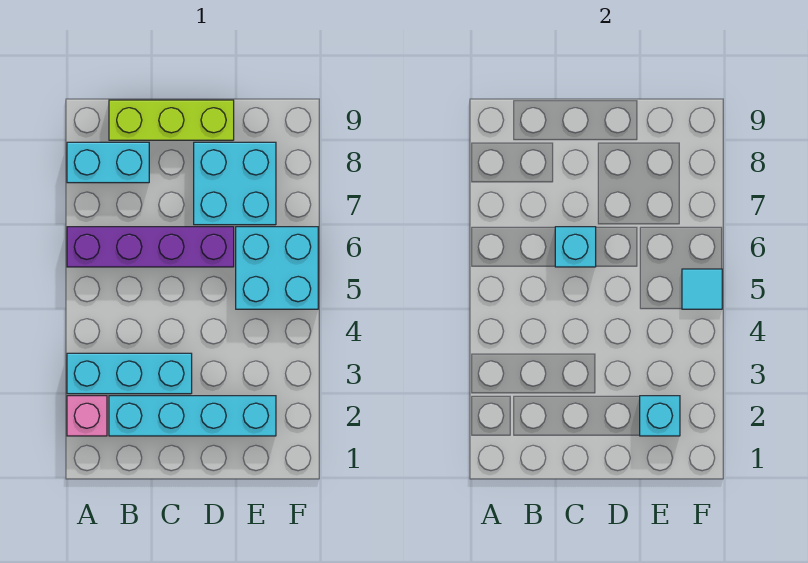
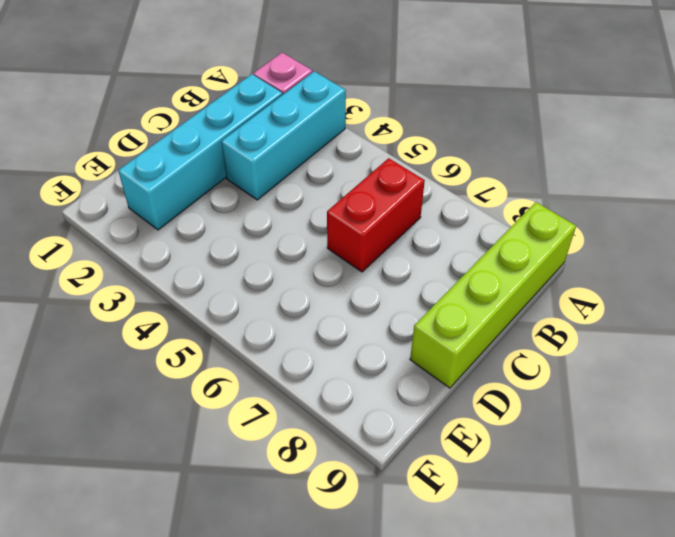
lime brick A9:D9 level 1 -> lime brick B9:D9 level 1
red brick B6:C6 level 1 -> purple brick A6:D6 level 1
none -> cyan brick A8:B8 level 1
none -> cyan brick D7:E8 level 1

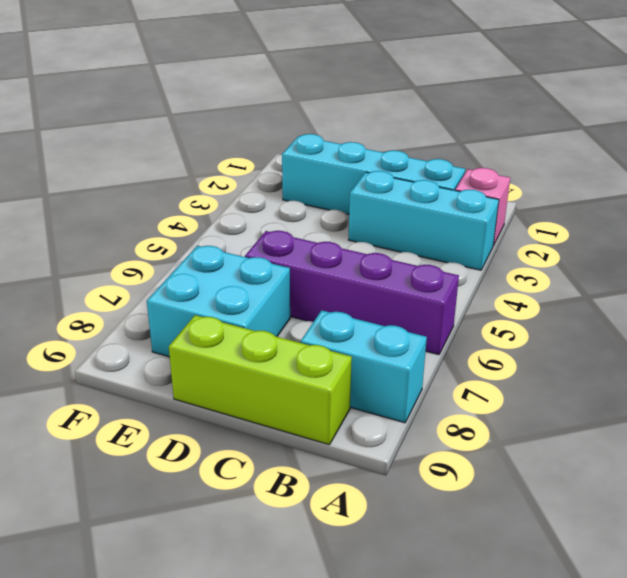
none -> cyan brick E5:F6 level 1
none -> cyan brick C6 level 2

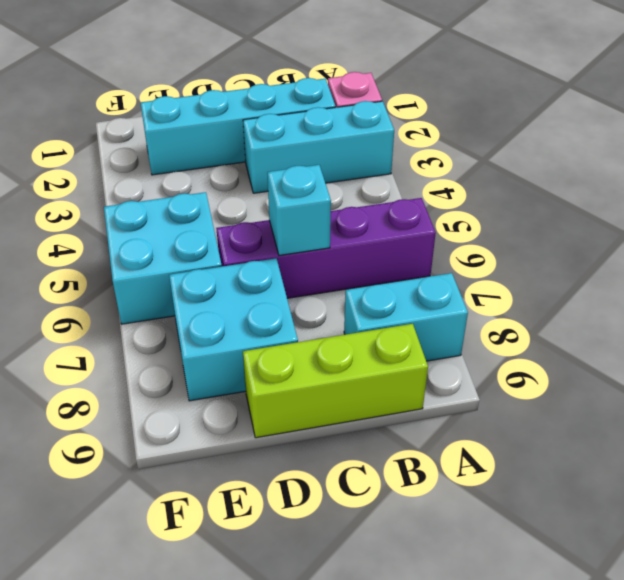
none -> cyan brick E2 level 2
none -> cyan tile F5 level 2

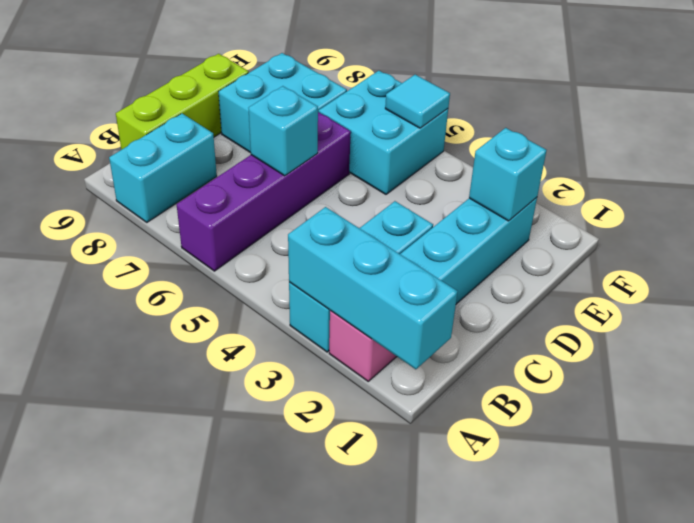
cyan brick A1:A3 level 2 -> none

